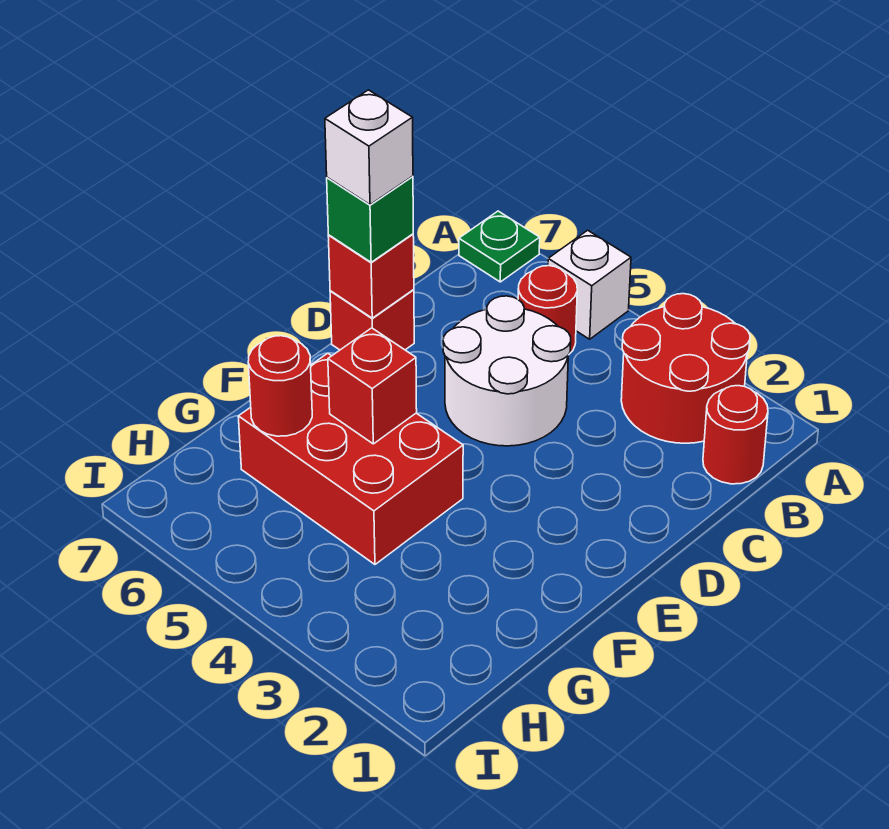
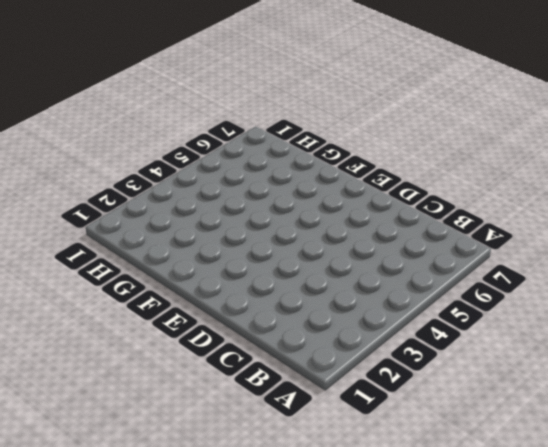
none -> red round brick A2:B3 level 1
none -> white brick A5 level 1
none -> green plate A7 level 1

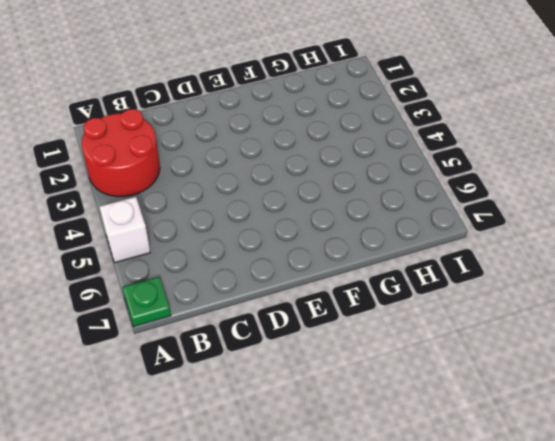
none -> red round brick B1 level 1
none -> red round brick B5 level 1
none -> white round brick C4:D5 level 1

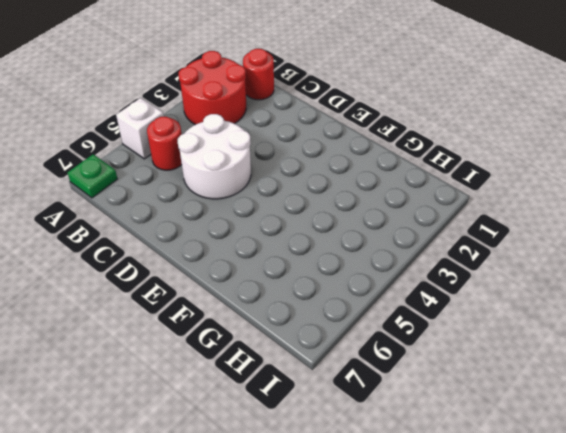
none -> red brick D7 level 1
none -> red brick F4:G6 level 1
none -> red brick D7 level 2

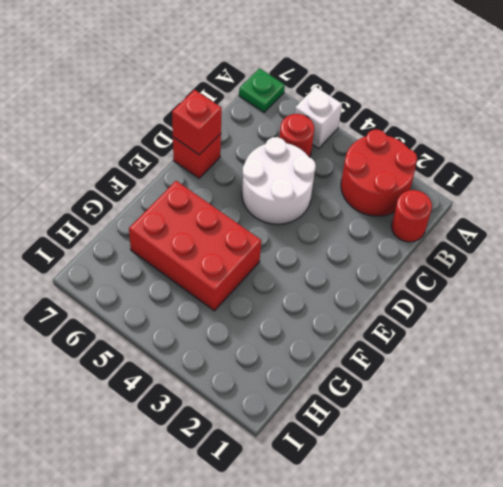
none -> red brick F5 level 2
none -> red round brick G6 level 2
none -> green brick D7 level 3

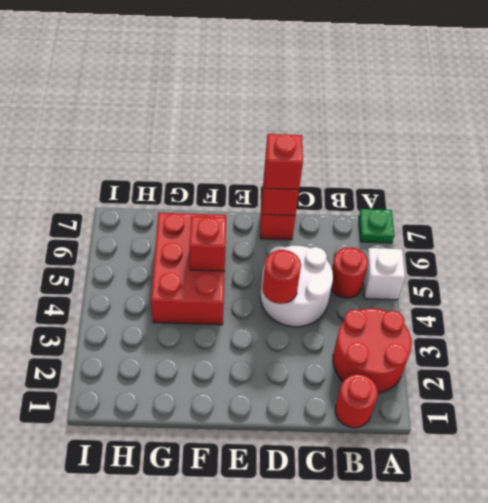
red round brick D4 level 2 -> red round brick G6 level 2
red brick D7 level 3 -> green brick D7 level 3
none -> white brick D7 level 4

